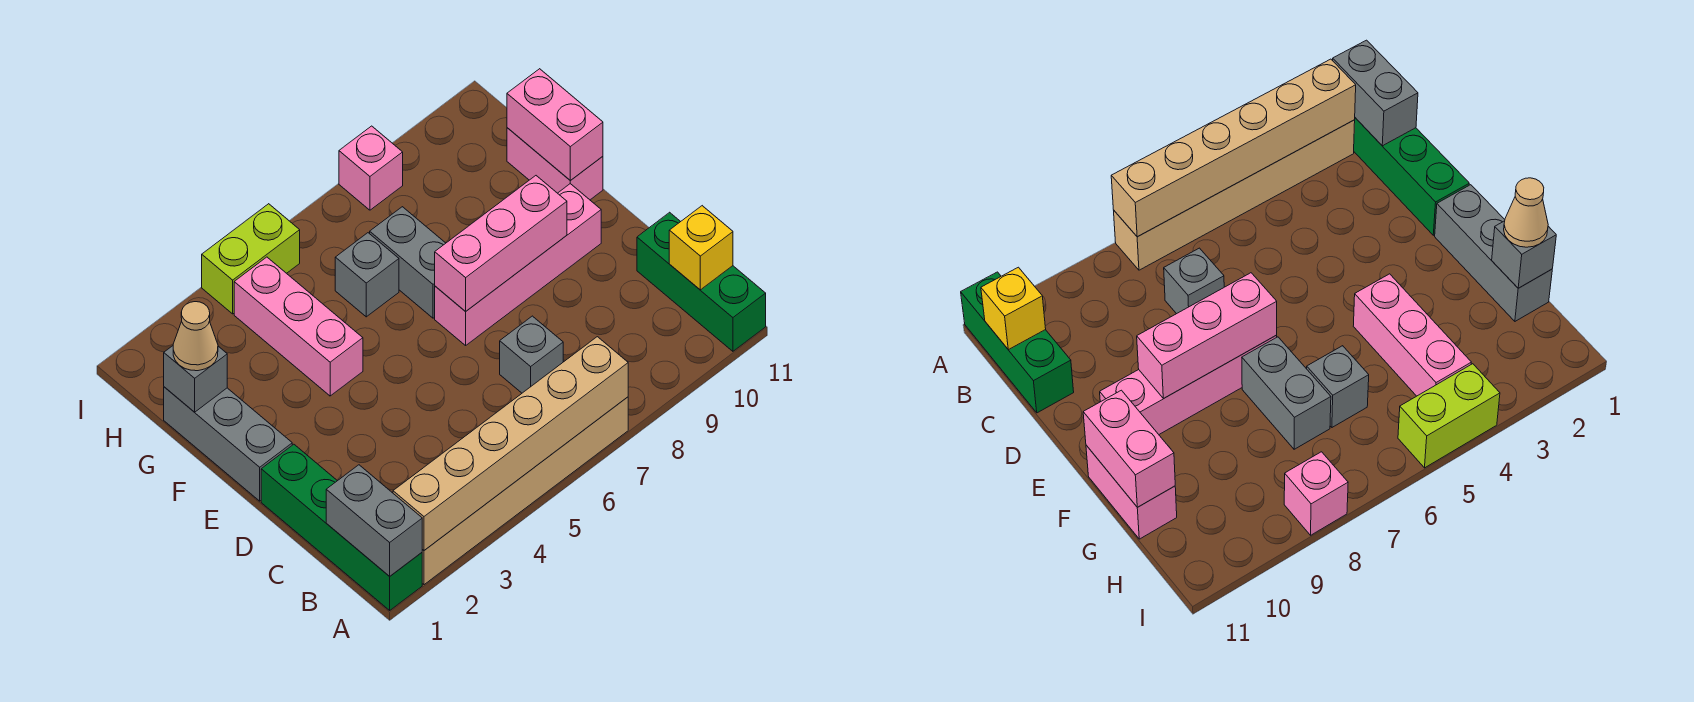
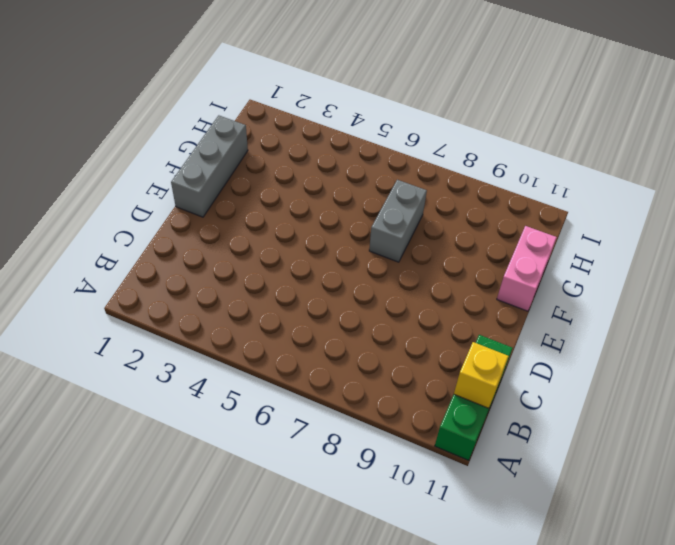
none -> green brick A1:D1 level 1
none -> tan brick A2:A7 level 1
none -> grey brick C7 level 1

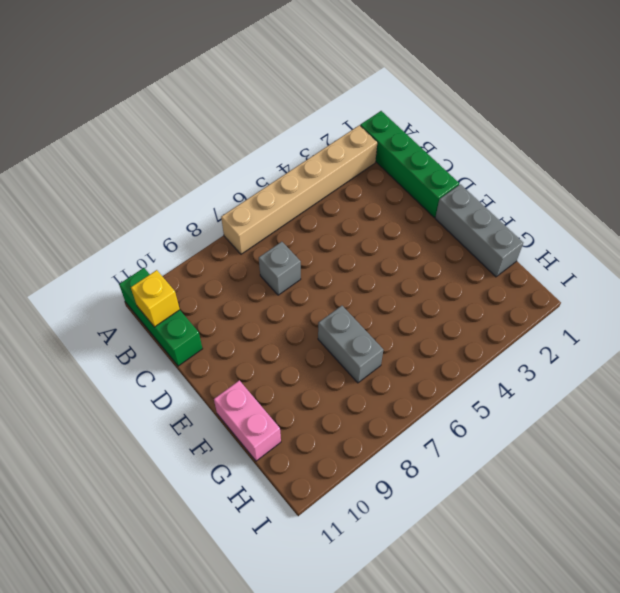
none -> pink brick E7:E10 level 1
none -> pink brick F4:H4 level 1
none -> grey brick G6 level 1

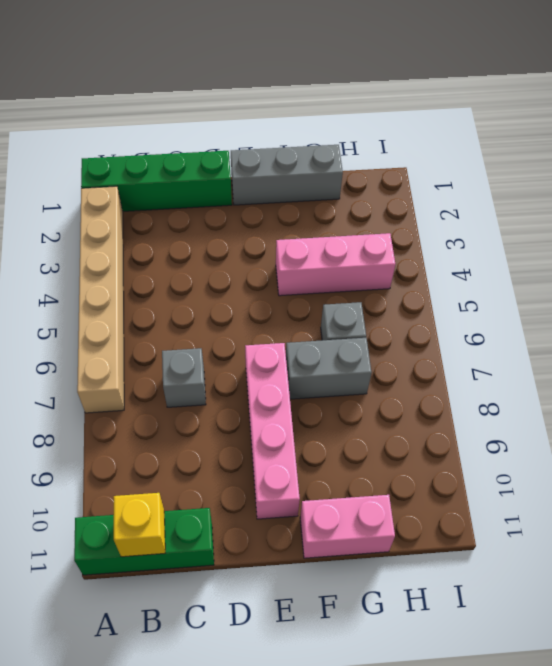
none -> lime brick I4:I5 level 1
none -> pink brick I8 level 1
none -> grey brick A1:B1 level 2

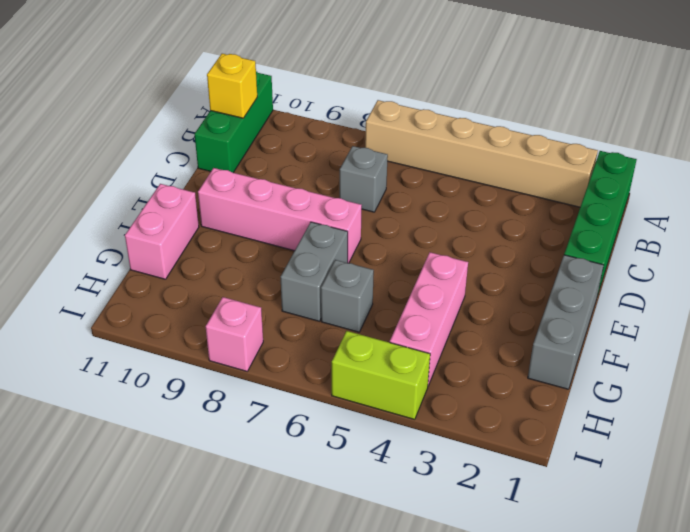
none -> grey brick A1:B1 level 2
none -> tan brick A2:A7 level 2
none -> pink brick E7:E9 level 2

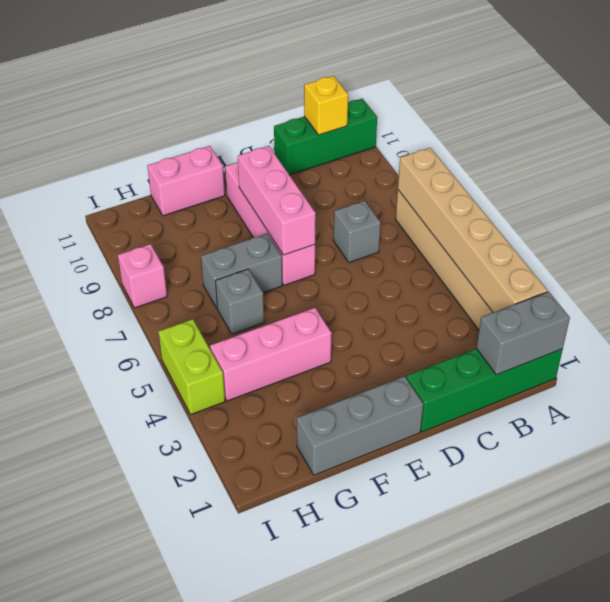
none -> pink brick F11:G11 level 2
none -> grey brick G1 level 2
none -> tan cone G1 level 3

